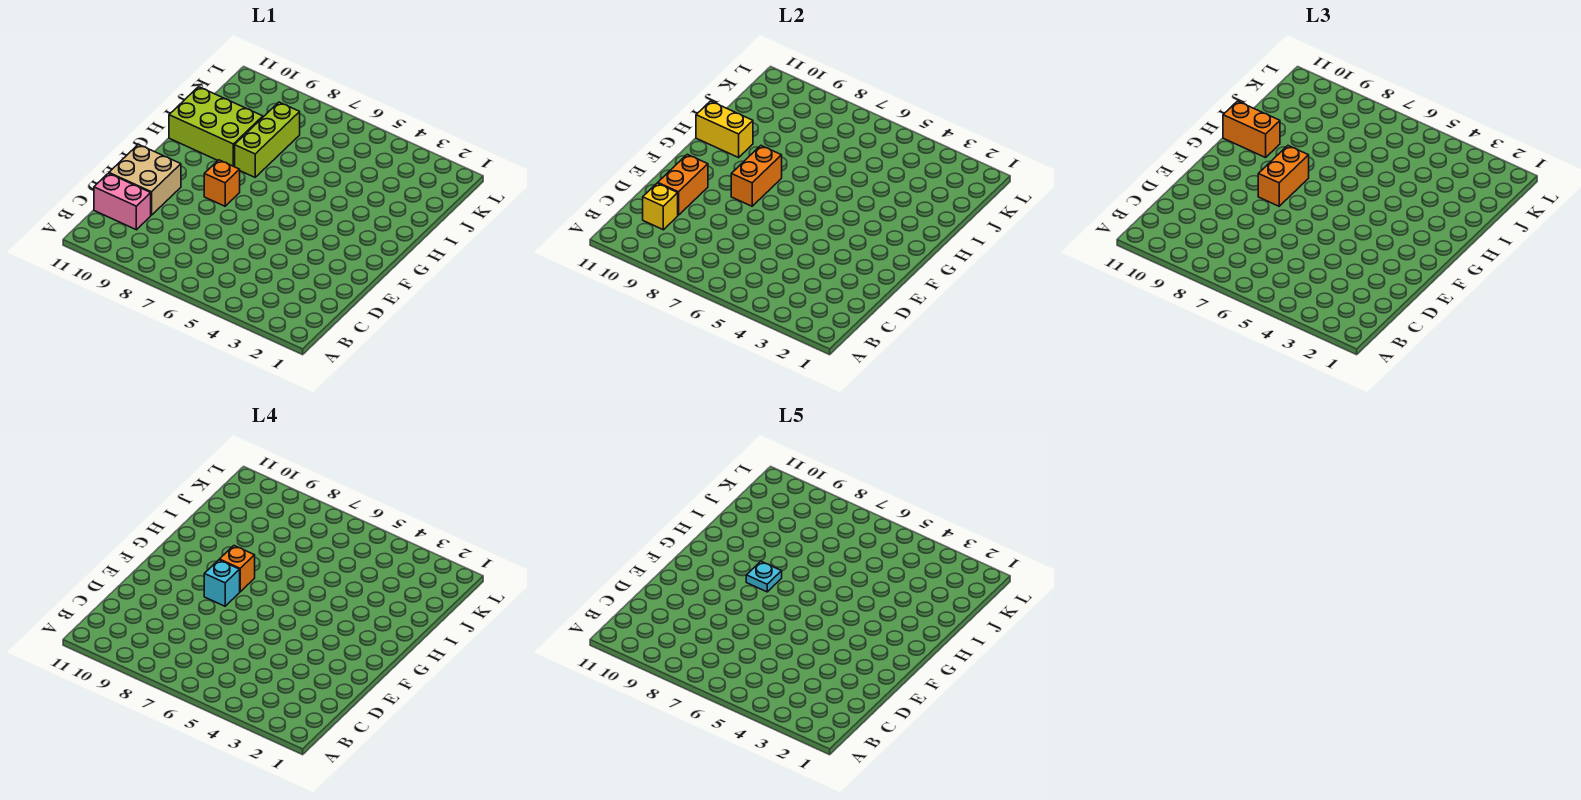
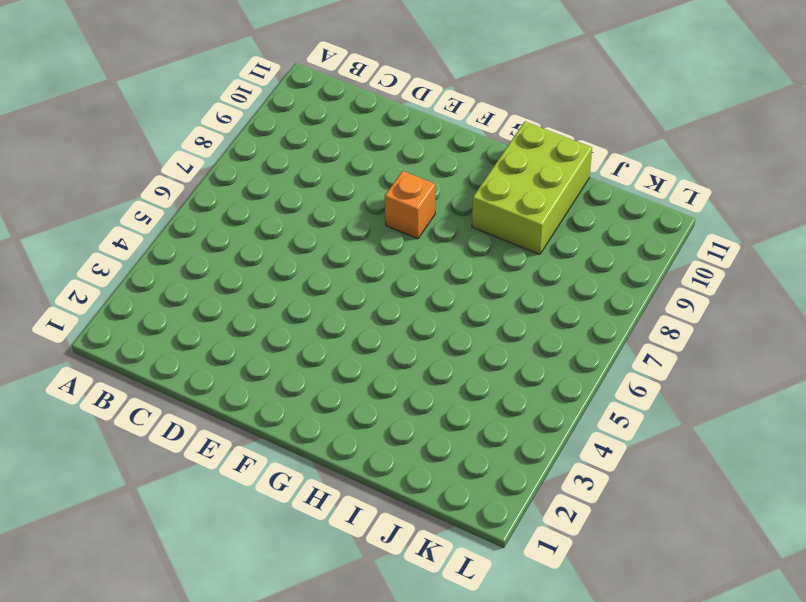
none -> pink brick C10:C11 level 1
none -> tan brick D10:E11 level 1
none -> lime brick H8:J8 level 1

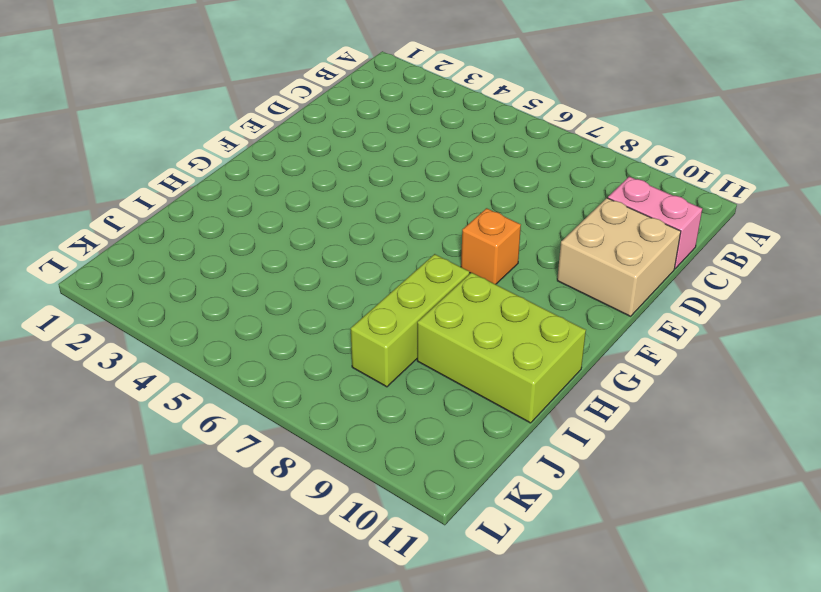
none -> yellow brick C10 level 2
none -> orange brick D10:E10 level 2
none -> orange brick F8:G8 level 2

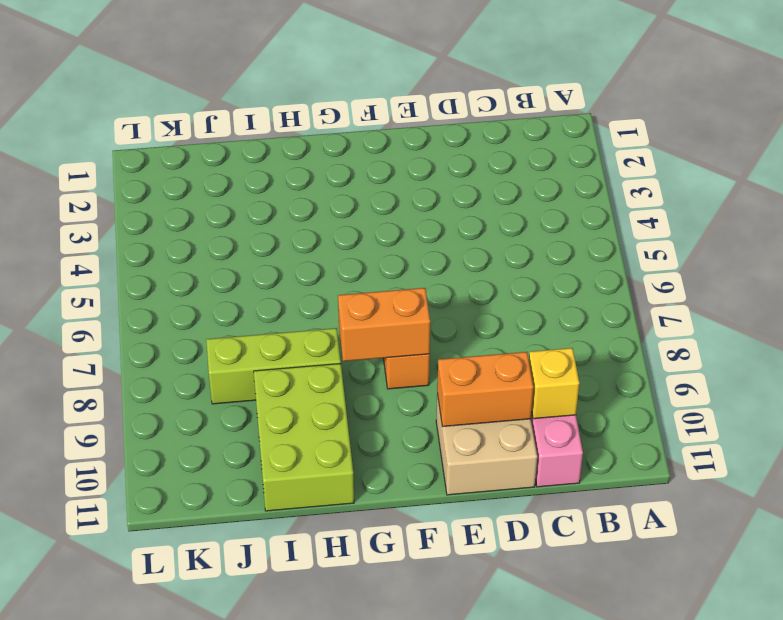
none -> yellow brick H10:H11 level 2
none -> orange brick F8:G8 level 3
none -> orange brick H10:H11 level 3

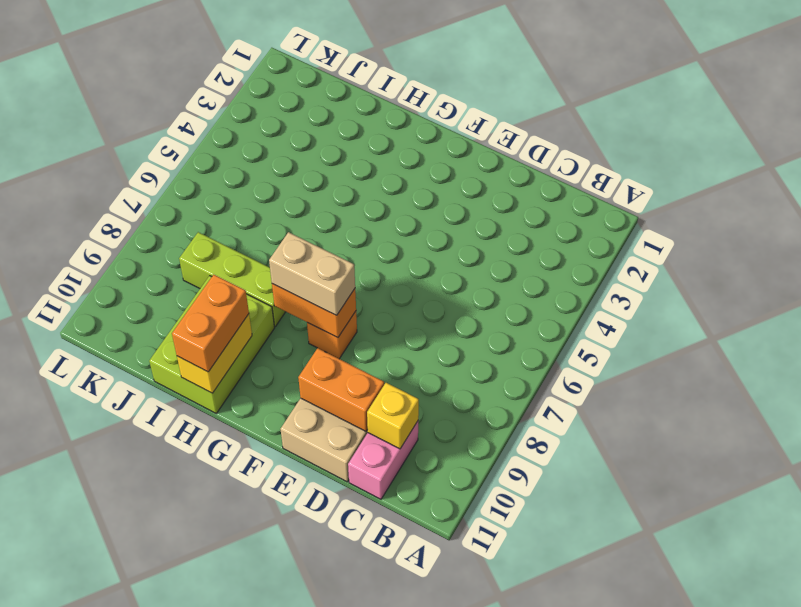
tan brick F8:G8 level 3 -> orange brick F8:G8 level 3
none -> cyan brick F8 level 4
none -> orange brick G8 level 4
none -> cyan plate G8 level 5

